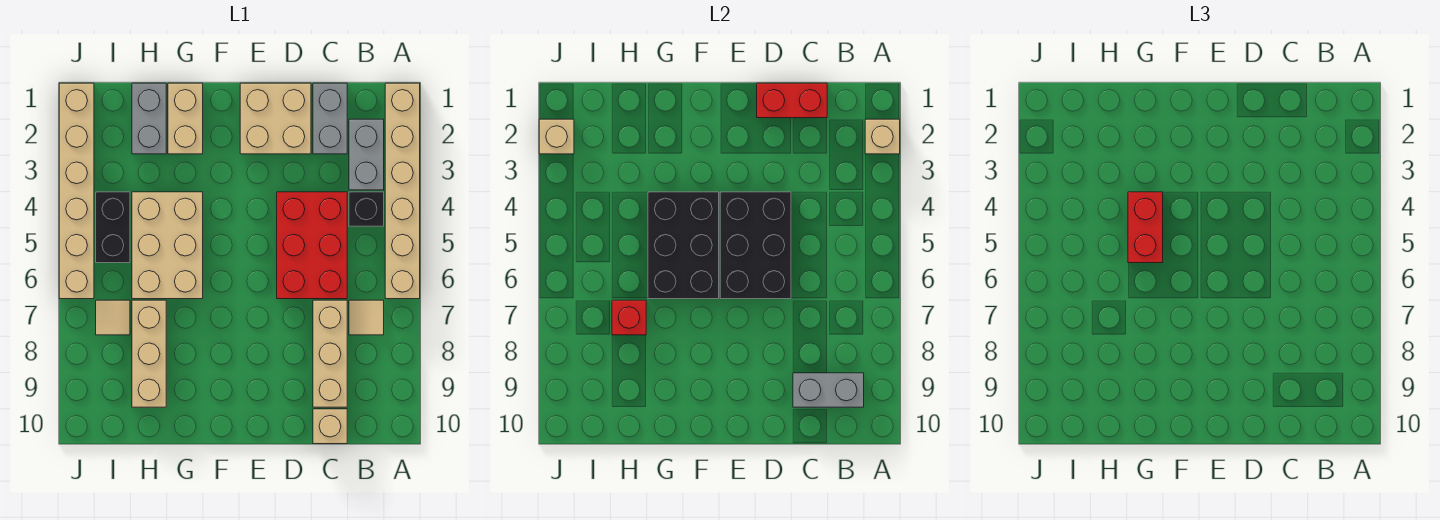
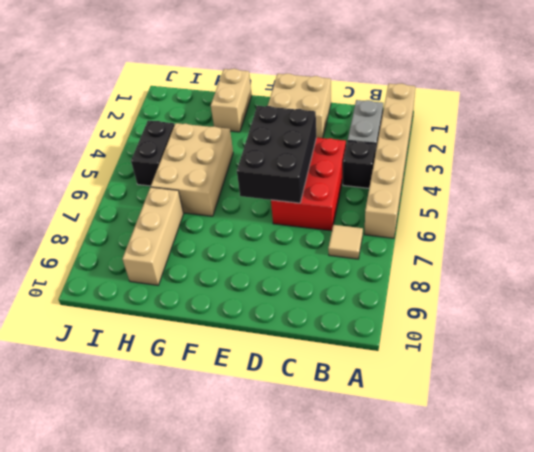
none -> grey brick C1:C2 level 1
none -> tan brick C7:C9 level 1
none -> tan brick C10 level 1

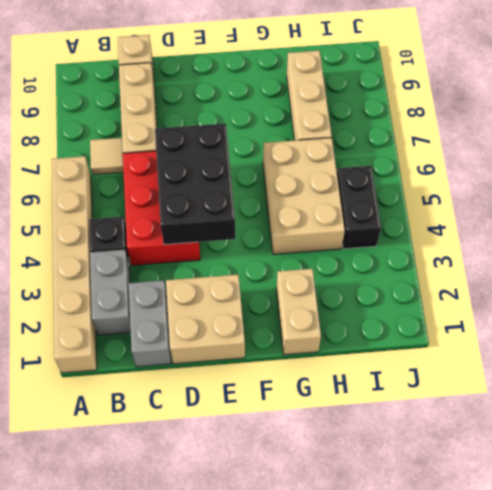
none -> grey brick H1:H2 level 1
none -> tan tile I7 level 1
none -> tan brick J1:J6 level 1

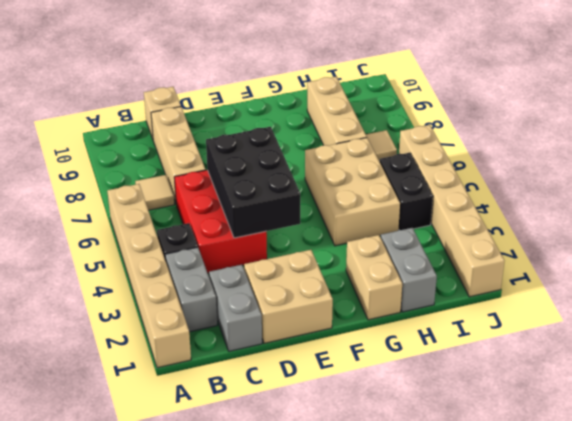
none -> tan brick A2 level 2
none -> grey brick B9:C9 level 2
none -> red brick C1:D1 level 2

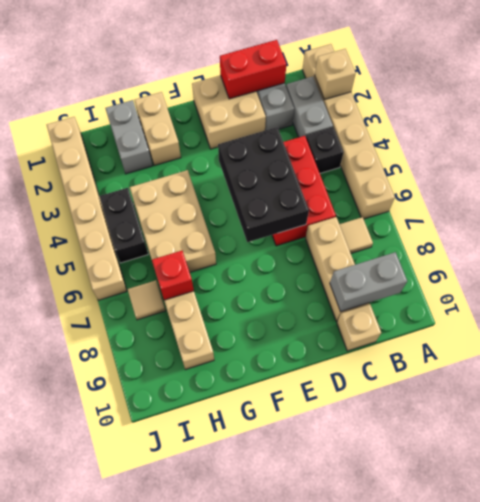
none -> black brick F4:G6 level 2
none -> tan brick J2 level 2
none -> red brick G4:G5 level 3

